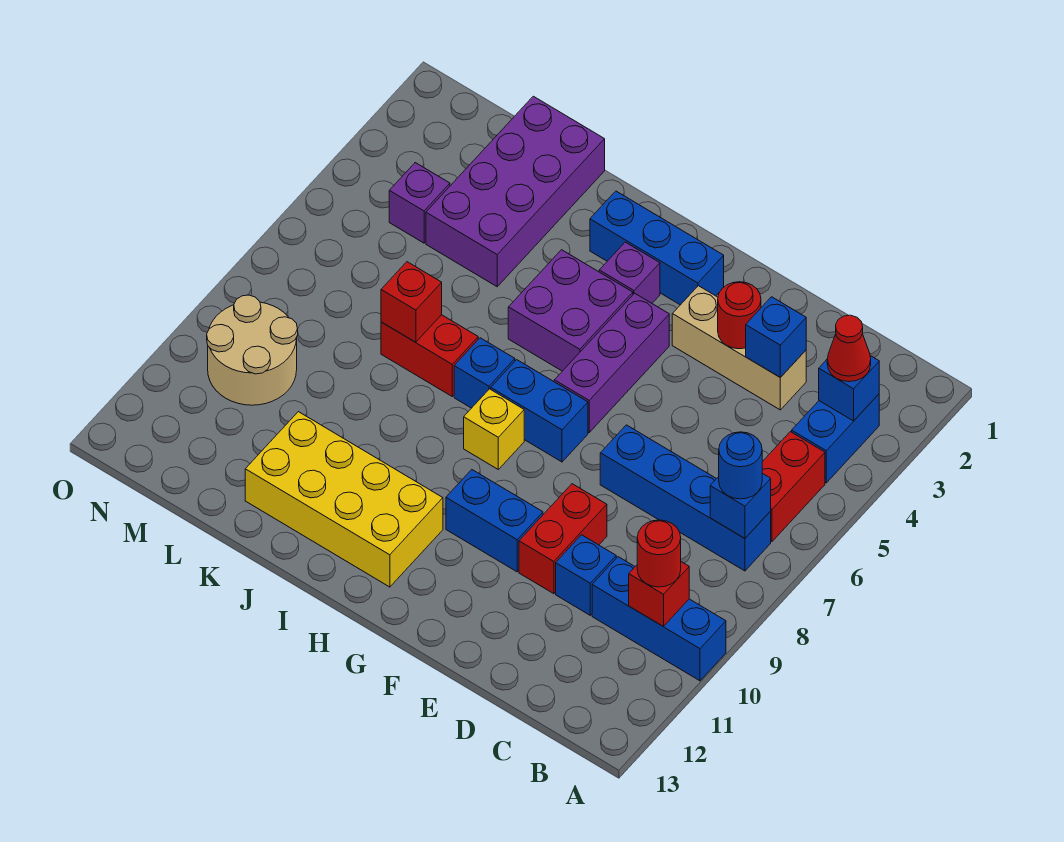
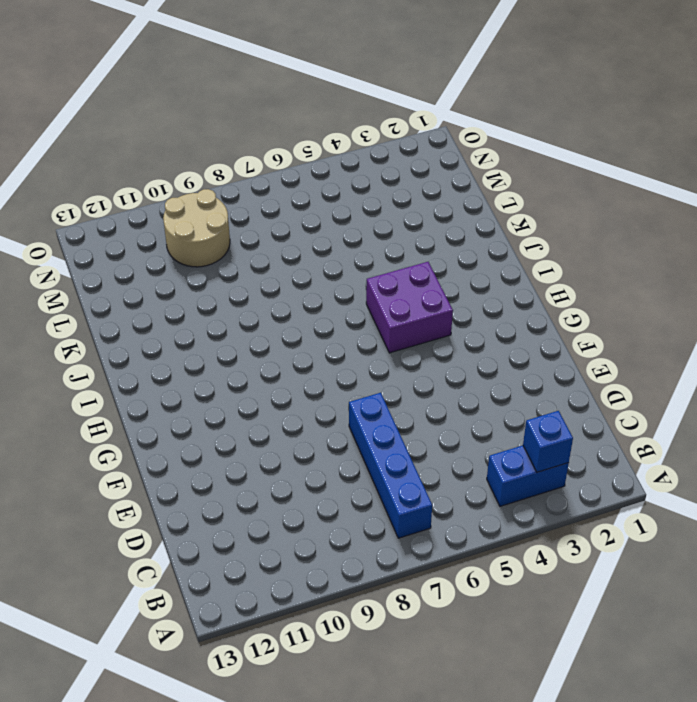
none -> blue brick A10:C10 level 1
none -> red brick B5:B6 level 1
none -> tan brick D3:F3 level 1

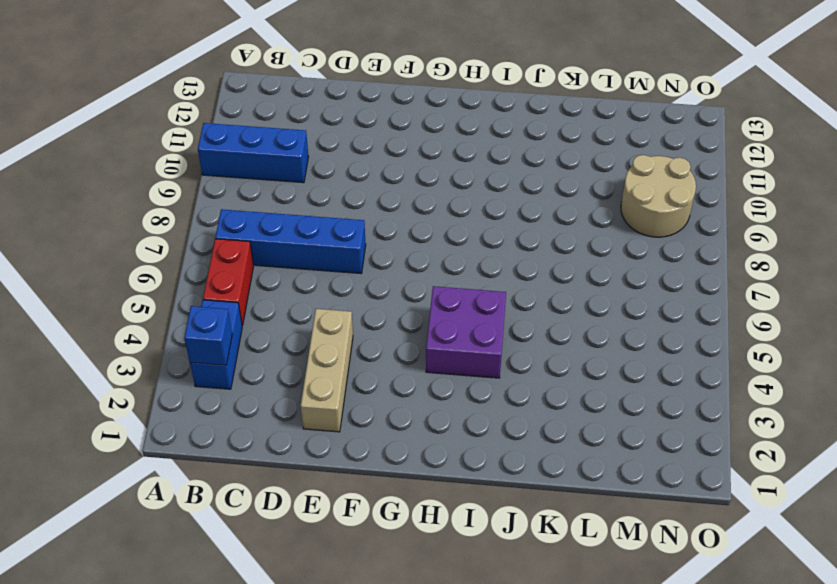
tan brick E2:E4 level 1 -> tan brick D3:F3 level 1
none -> blue brick D10 level 1
none -> red brick E9:E10 level 1
none -> blue brick F10:G10 level 1

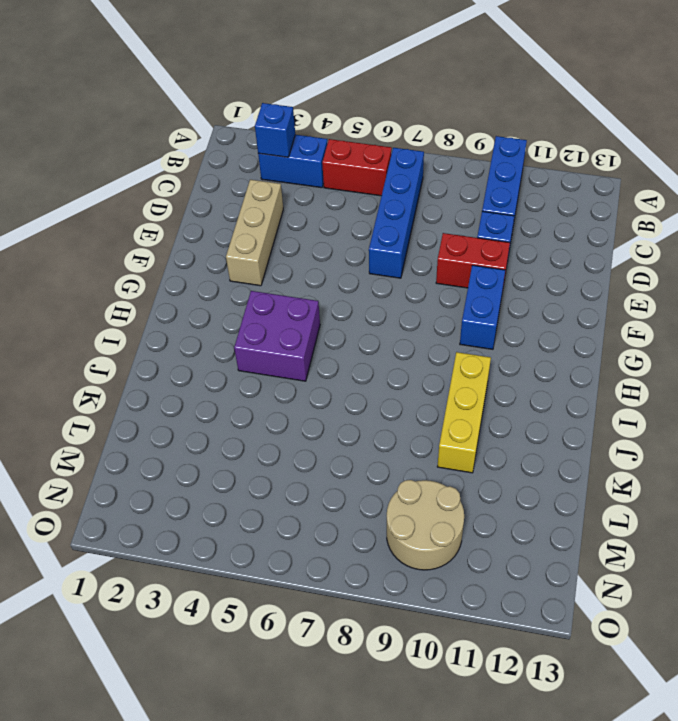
yellow brick I10:K10 level 1 -> none
none -> blue brick G2:I2 level 1
none -> purple brick G4:G6 level 1
none -> blue brick G7:H7 level 1

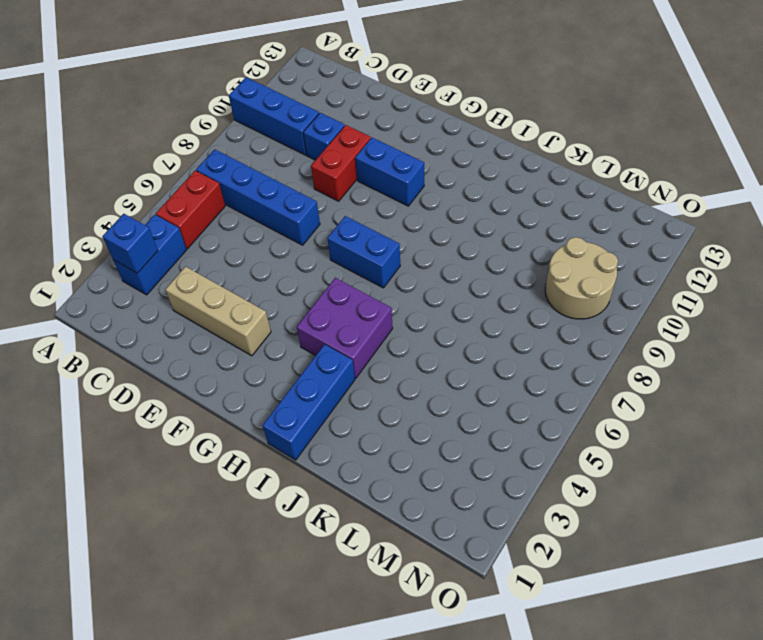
blue brick I1:I3 level 1 -> blue brick G2:I2 level 1
none -> purple brick G4:G6 level 1
none -> purple brick H3 level 1
none -> yellow brick H8 level 1

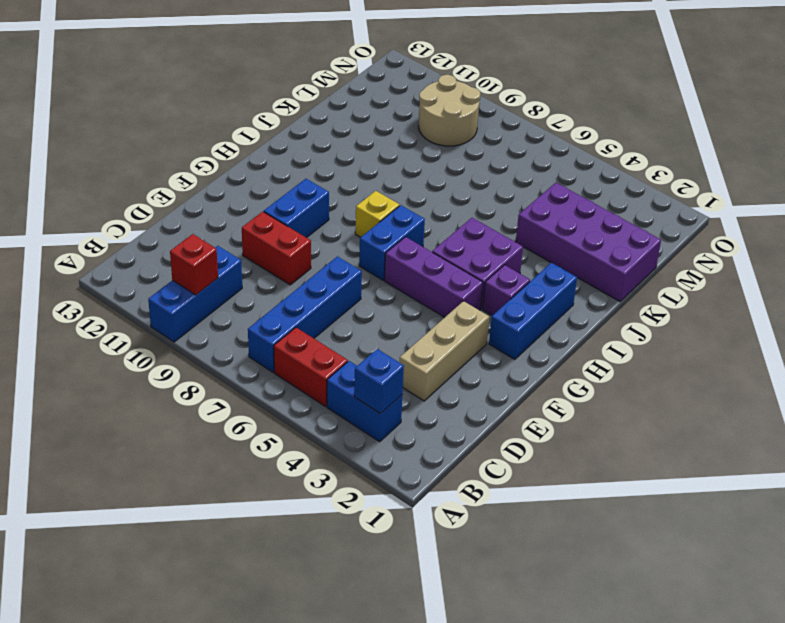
none -> blue brick D10 level 1
none -> yellow brick H11:K12 level 1
none -> blue brick I7 level 1

